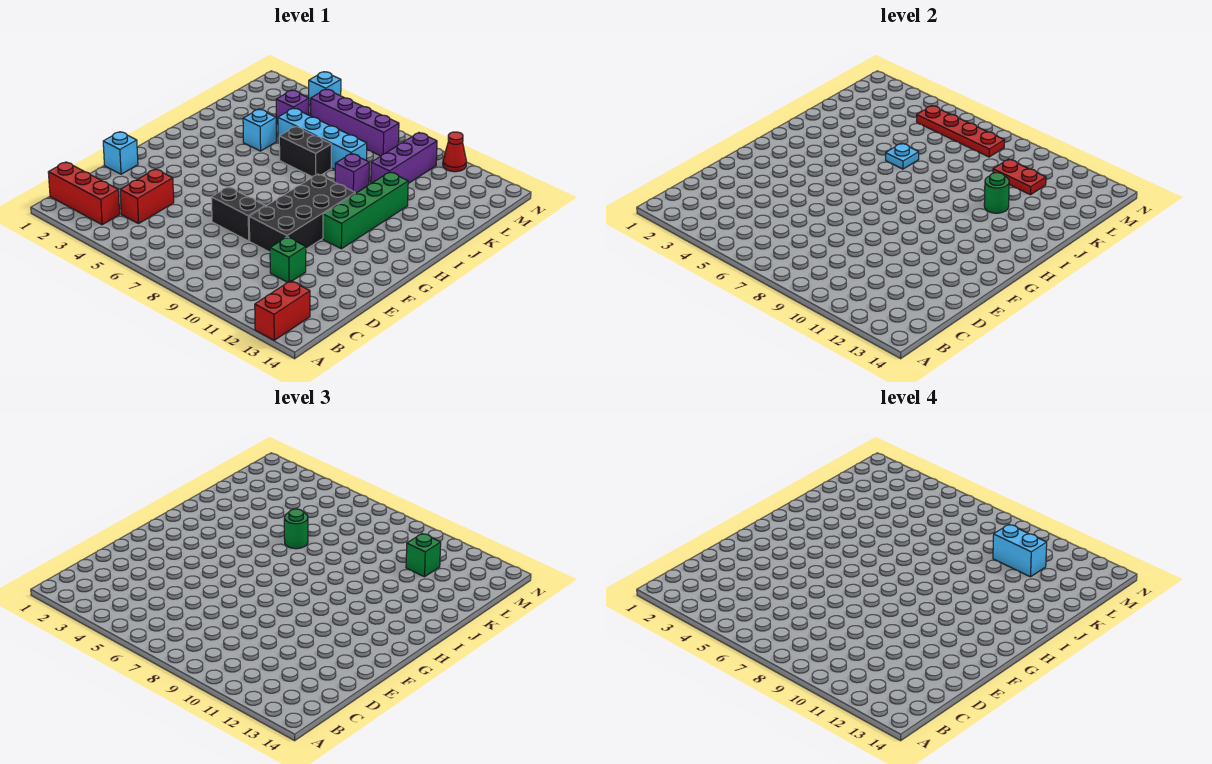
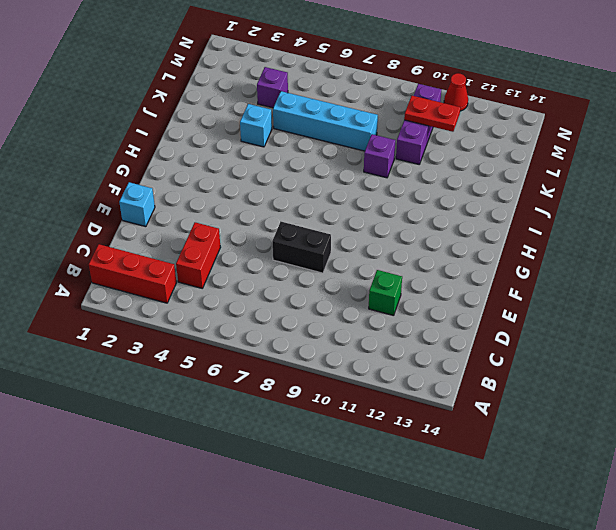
none -> red brick A13:B13 level 1
none -> black brick E9:H10 level 1
none -> green brick G11:J11 level 1

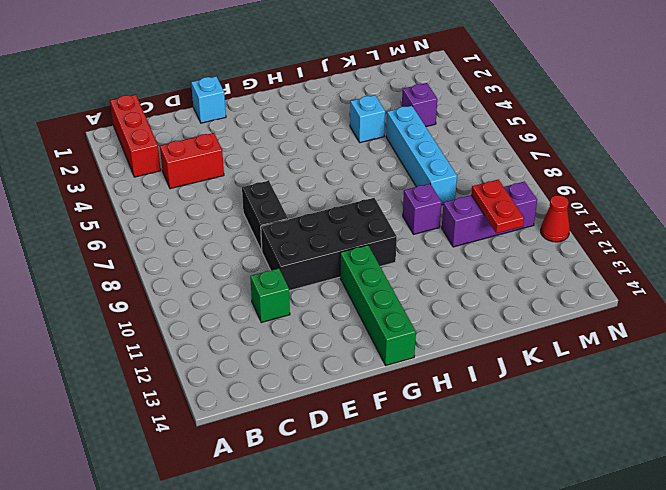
green brick G11:G14 level 1 -> green brick G11:J11 level 1
none -> red brick A13:B13 level 1
none -> black brick J6:J7 level 1
none -> purple brick M5:M8 level 1

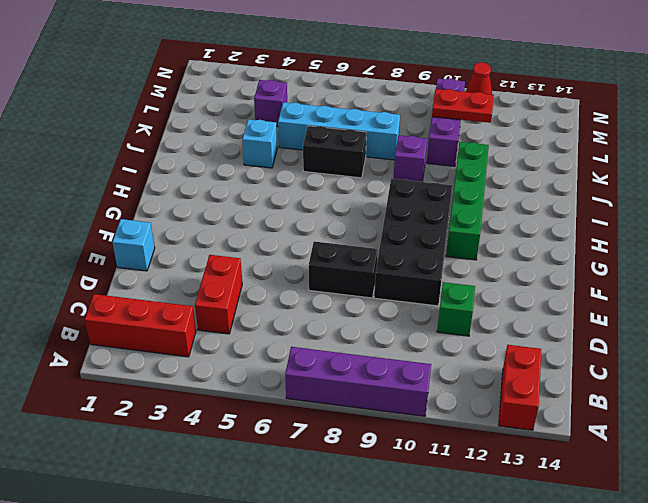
purple brick A7:A10 level 1 -> purple brick M5:M8 level 1
none -> cyan brick N4 level 1
none -> cyan plate J6 level 2
none -> green round brick J11 level 2

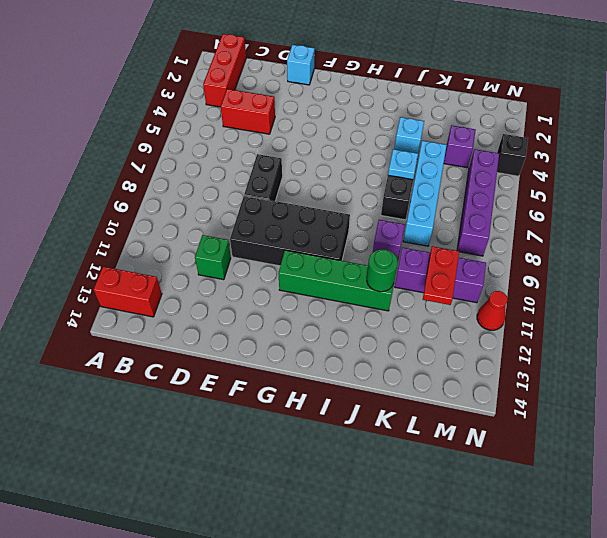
black brick N4 level 1 -> cyan brick N4 level 1
none -> red plate M5:M8 level 2
none -> green round brick J6 level 3
none -> green brick L11 level 3

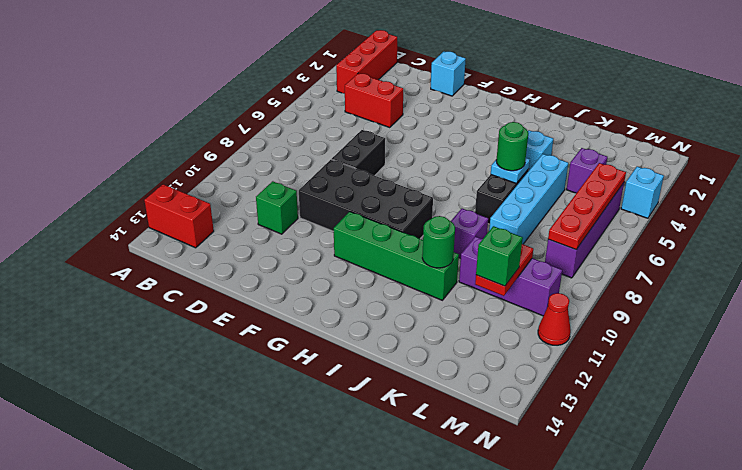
none -> cyan brick L10:L11 level 4

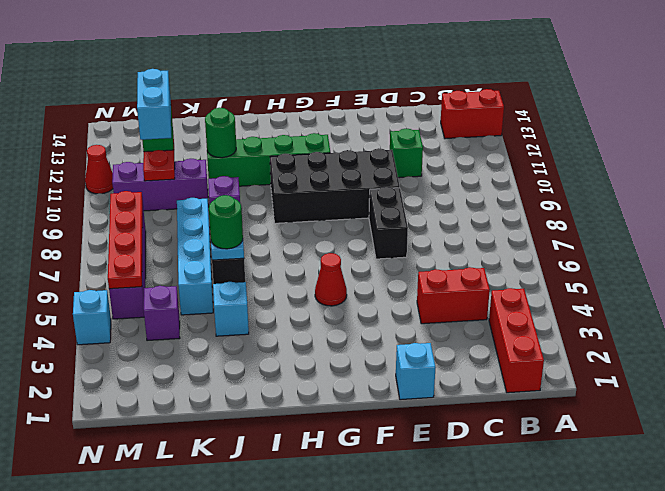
red cone G5 level 1 -> none

